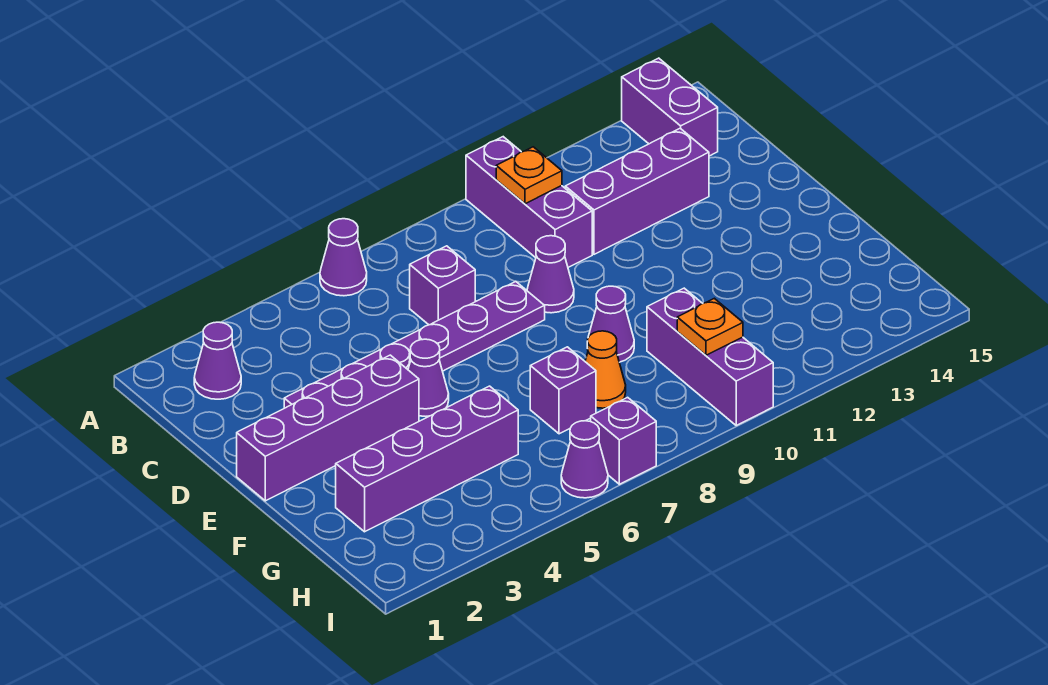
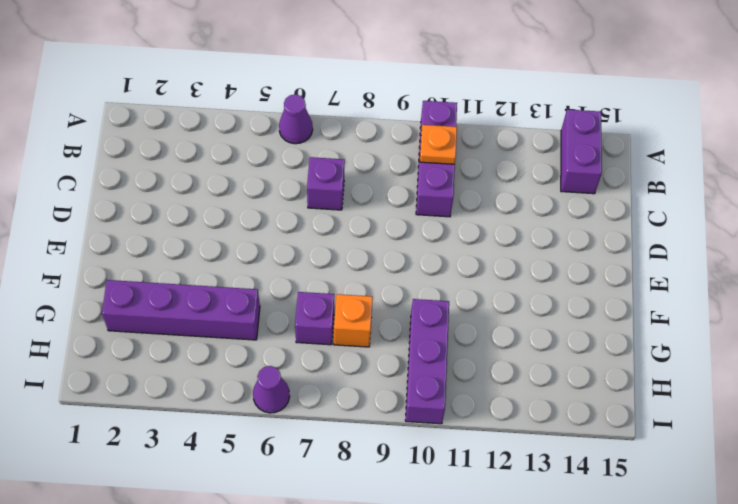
orange brick G8 level 1 -> orange cone G8 level 1
none -> purple cone B2 level 1
none -> purple brick C11:C13 level 1
none -> purple plate D3:D8 level 1

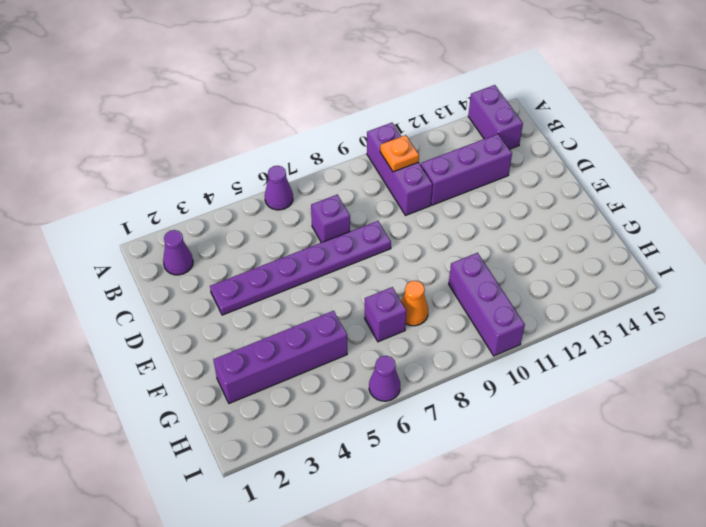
none -> purple cone D9 level 1
none -> purple brick E1:E4 level 1
none -> purple cone E5 level 1

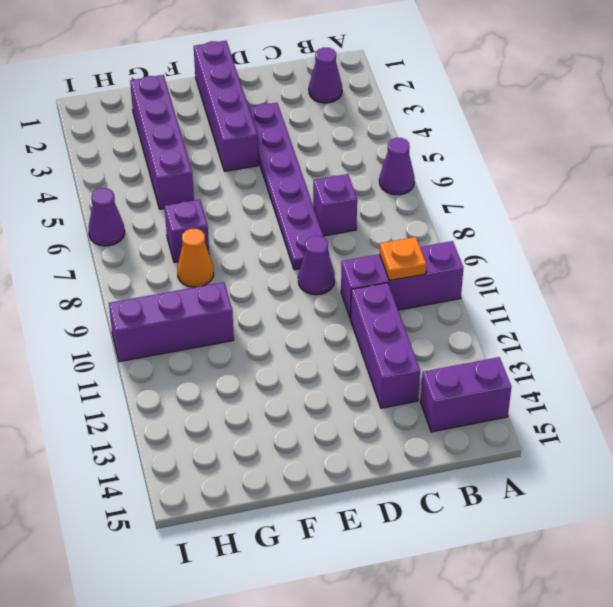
none -> purple cone E5 level 1
none -> purple cone F9 level 1
none -> purple brick I7 level 1

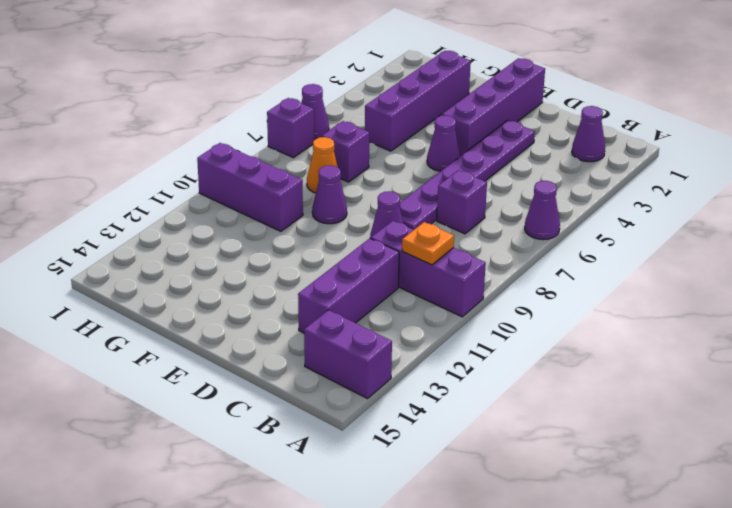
none -> orange plate H10 level 2

